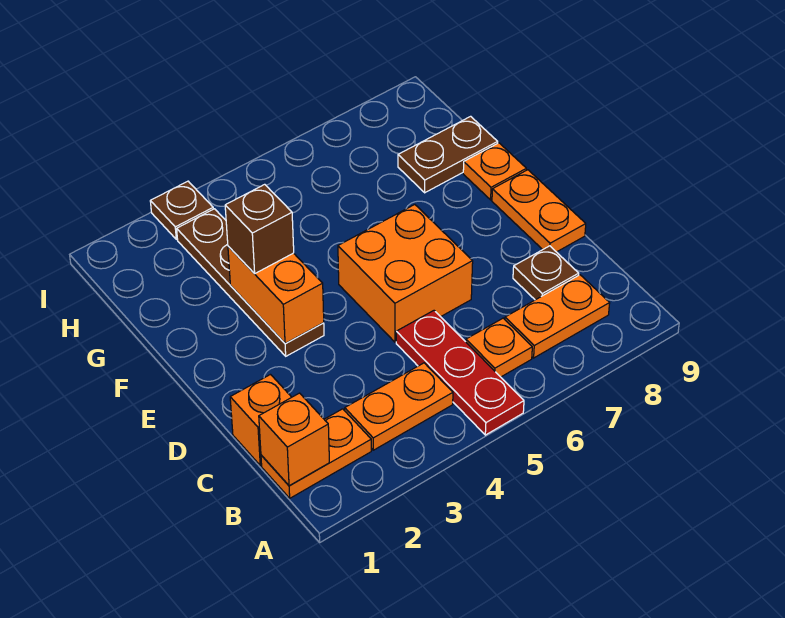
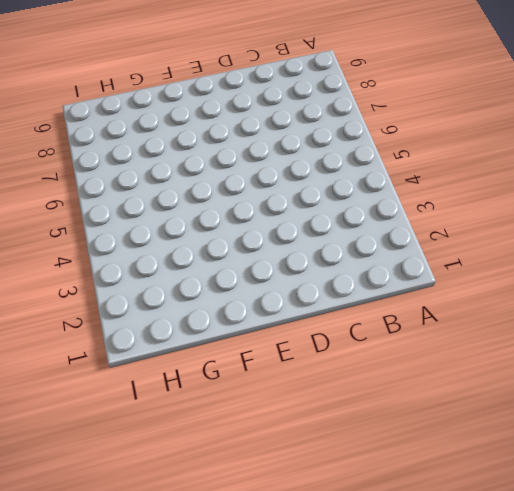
none -> red plate A5:C5 level 1
none -> orange plate B1:B2 level 1
none -> orange plate B3:B4 level 1

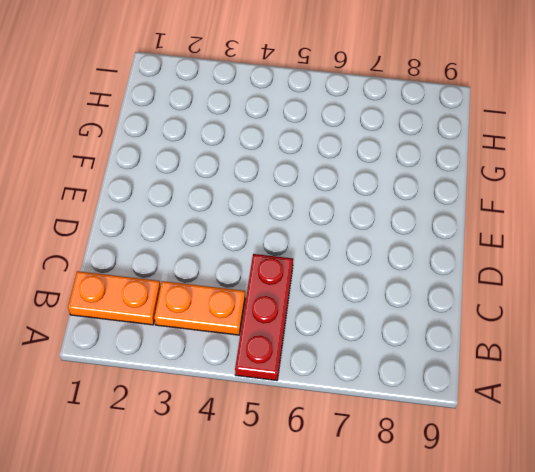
none -> orange plate B6 level 1
none -> orange plate B7:B8 level 1
none -> orange brick C1 level 1

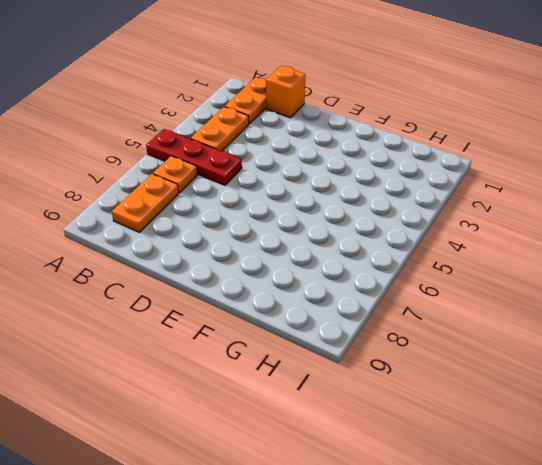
none -> brown plate C8 level 1
none -> orange brick D5:E6 level 1
none -> orange plate D9:E9 level 1

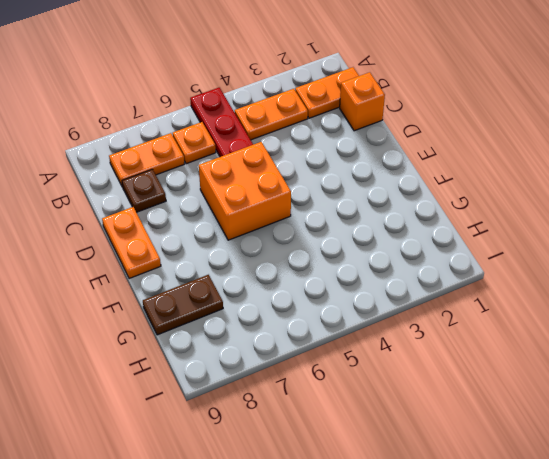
none -> brown plate E3:H3 level 1
none -> orange plate F9 level 1
none -> brown plate I3 level 1

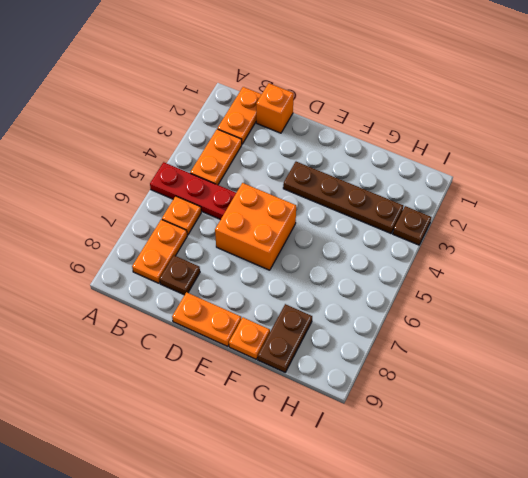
none -> orange brick B1 level 2
none -> orange brick E3:F3 level 2
none -> brown brick F3 level 3

